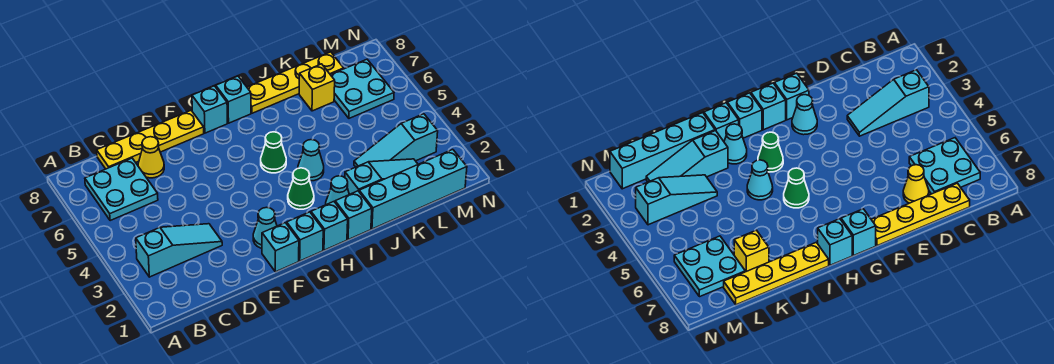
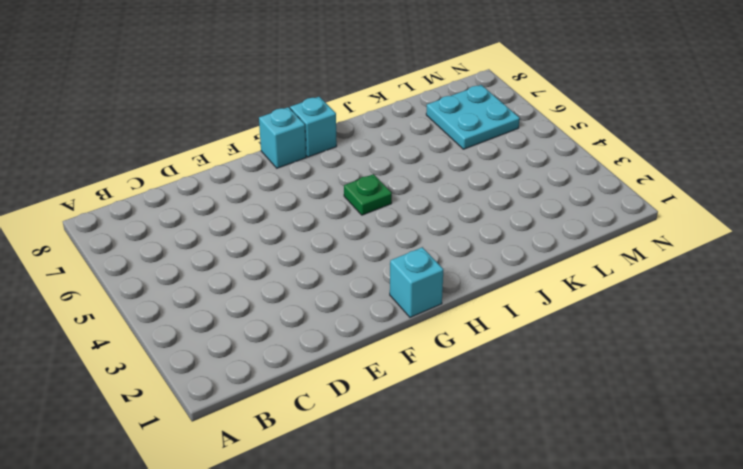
green plate H5 level 1 -> green cone H5 level 1
none -> cyan slope B3:D3 level 1 top B
none -> cyan plate B6:C7 level 1
none -> yellow plate C8:F8 level 1

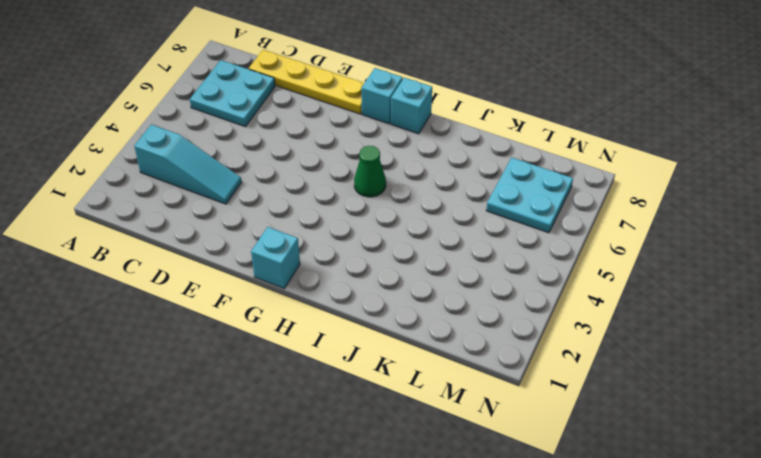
none -> yellow cone D7 level 1
none -> cyan brick F1 level 1
none -> cyan cone F2 level 1

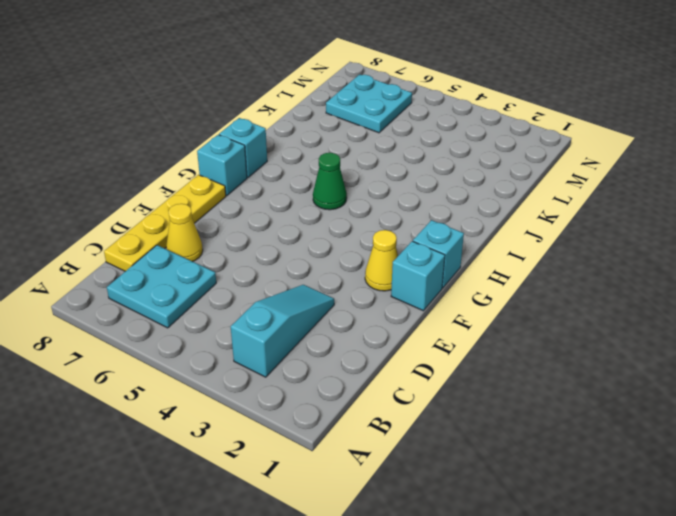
yellow cone F2 level 1 -> cyan cone F2 level 1
none -> cyan brick H1 level 1
none -> green cone H3 level 1
none -> cyan brick I1 level 1

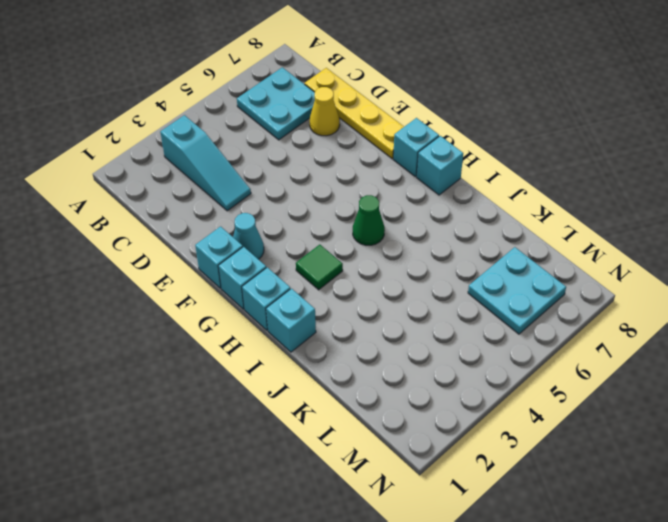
green tile H3 level 1 -> green cone H3 level 1
none -> cyan cone I2 level 1
none -> cyan cone I4 level 1
none -> yellow plate I8:L8 level 1

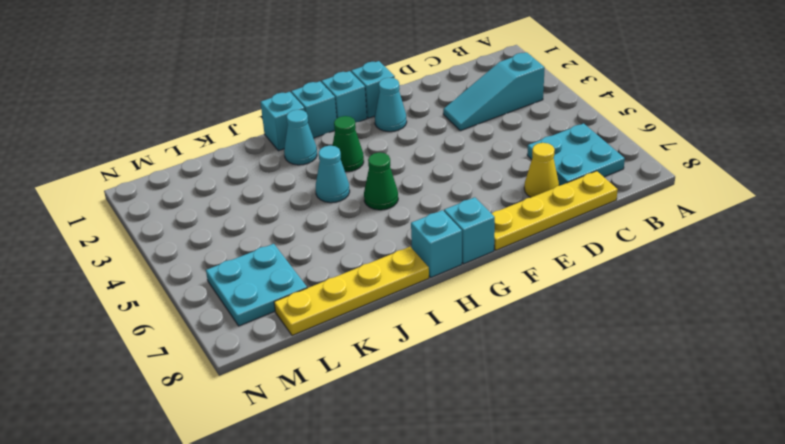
none -> cyan brick J1:M1 level 1
none -> cyan slope J2:L2 level 1 top J
none -> cyan slope K3:M3 level 1 top M

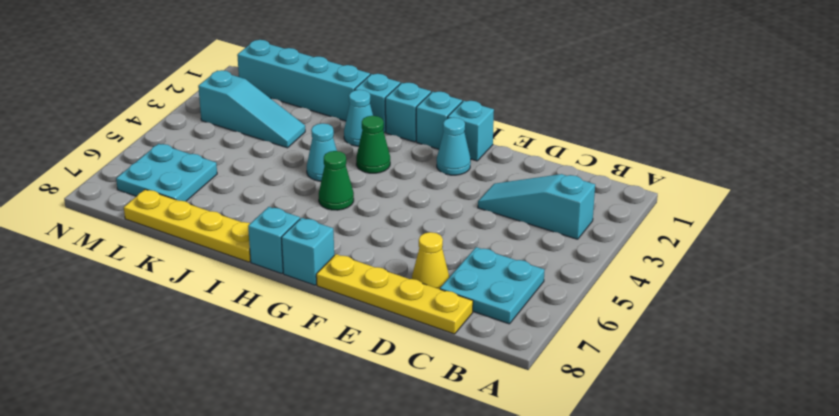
none -> cyan slope J2:L2 level 1 top J
none -> yellow brick K7 level 1

